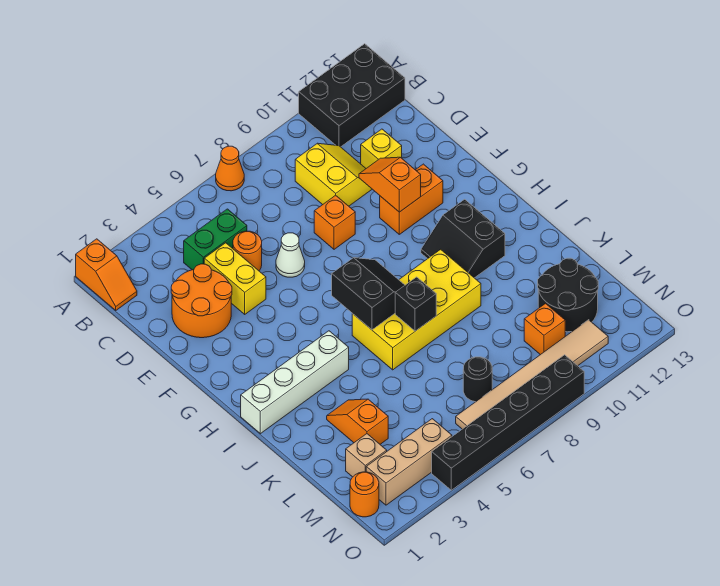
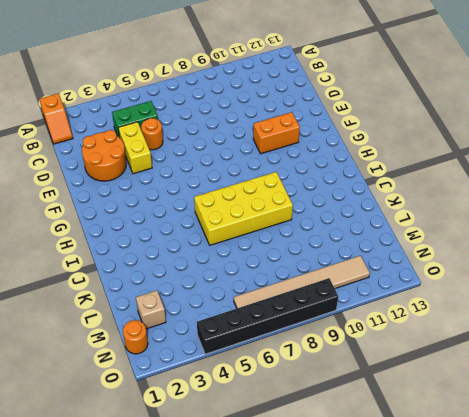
none -> orange cone A7 level 1
none -> black brick A11:B13 level 1
none -> yellow slope C9:D10 level 1 top 9

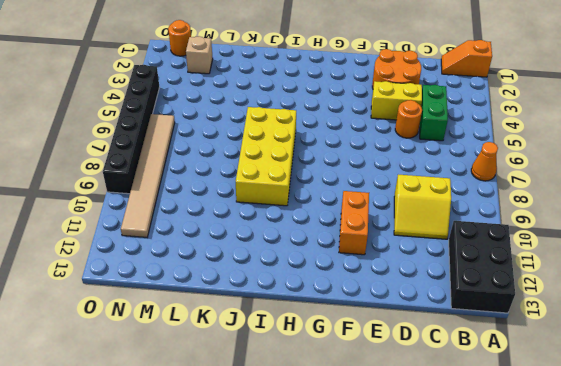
none -> yellow brick D11 level 1
none -> white cone E6 level 1
none -> orange brick E8 level 1

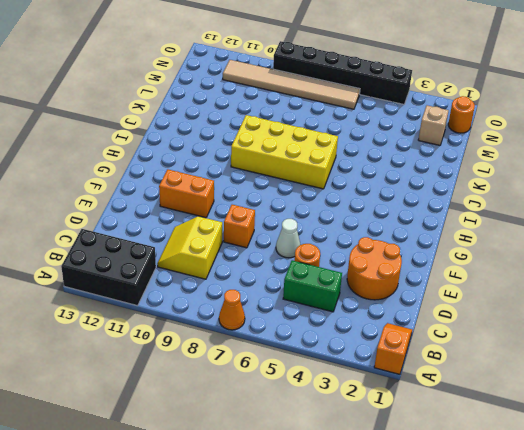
none -> yellow brick D4:E4 level 1
none -> yellow brick D11 level 1
none -> black slope H10:I11 level 1 top 11

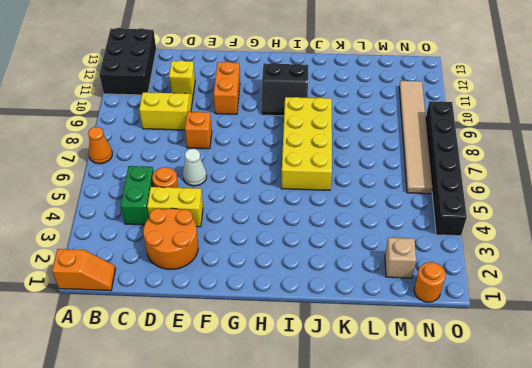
none -> white brick I1:I4 level 1
none -> orange slope K3:L3 level 1 top L
none -> black round brick L11:M12 level 1

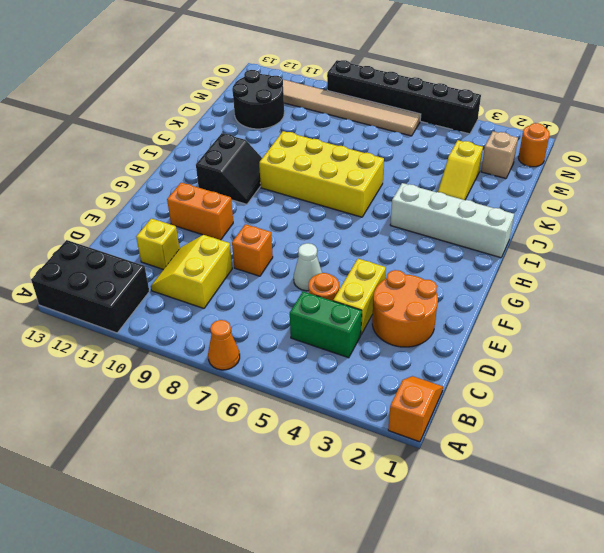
yellow slope K3:L3 level 1 top L -> orange slope K3:L3 level 1 top L
none -> black round brick M7 level 1
none -> orange brick M10 level 1
none -> tan brick N2:N4 level 1

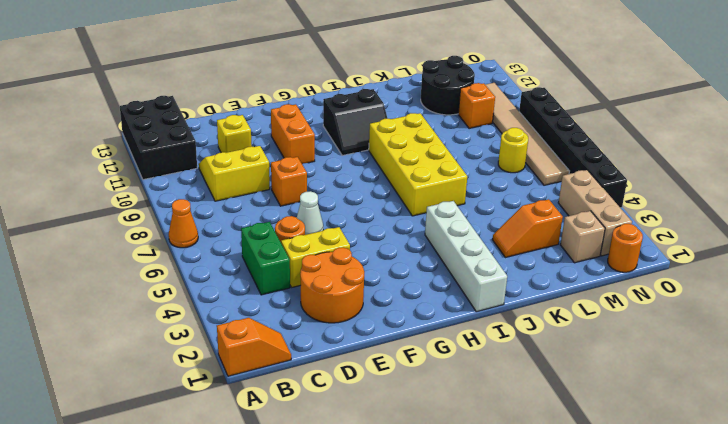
yellow round brick M7 level 1 -> black round brick M7 level 1
none -> orange slope E10:F10 level 2 top F
none -> black slope H6:I7 level 2 top 6
none -> black brick J7 level 2

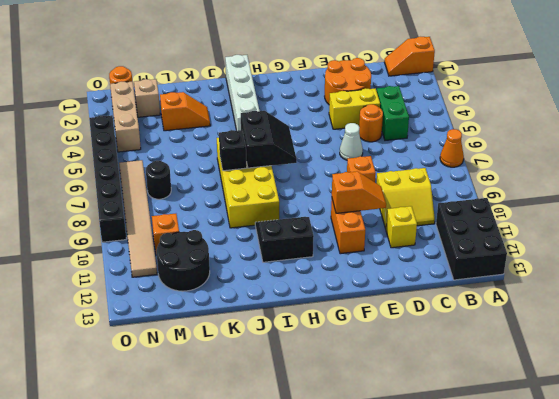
black slope H6:I7 level 2 top I -> black slope H6:I7 level 2 top 6

